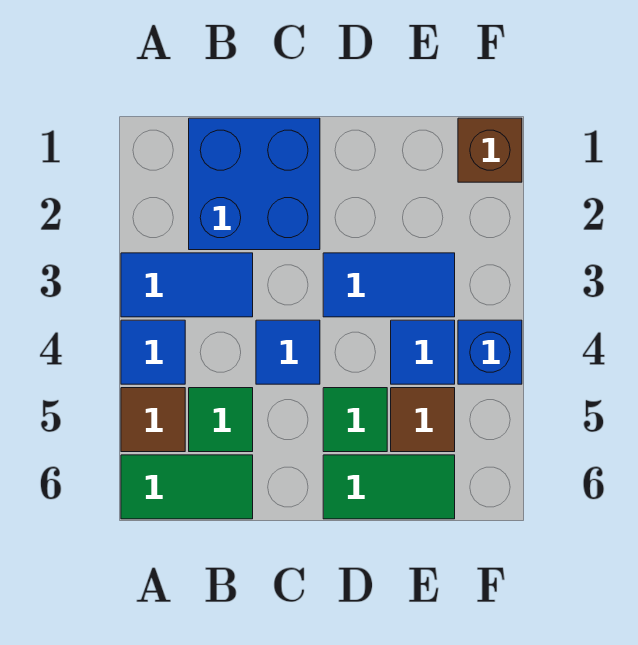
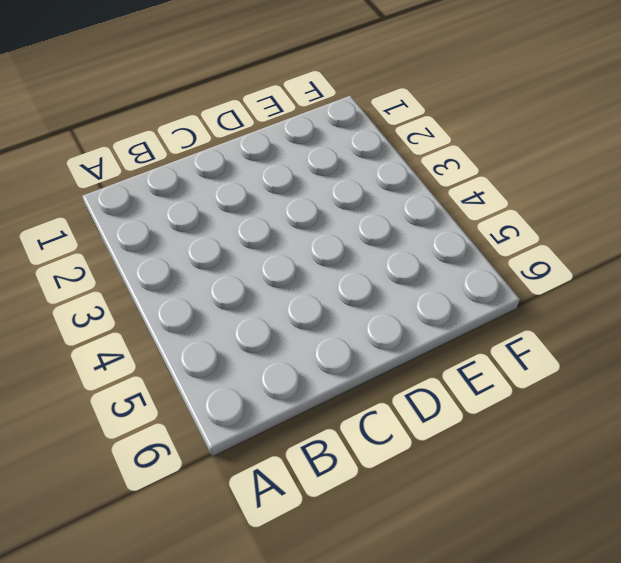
none -> blue tile A3:B3 level 1
none -> blue tile A4 level 1
none -> brown tile A5 level 1

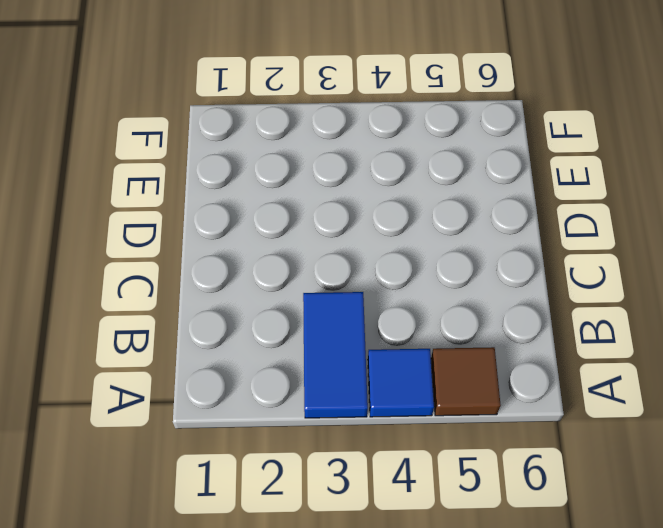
none -> green tile A6:B6 level 1
none -> blue brick B1:C2 level 1
none -> green tile B5 level 1

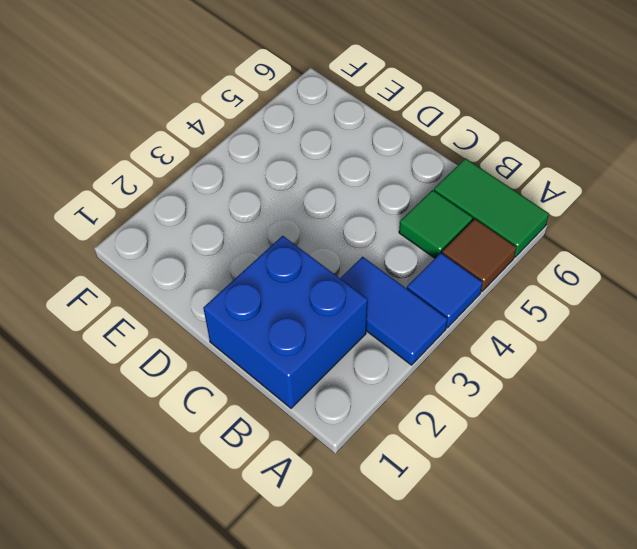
none -> blue tile C4 level 1
none -> blue tile D3:E3 level 1
none -> green tile D5 level 1

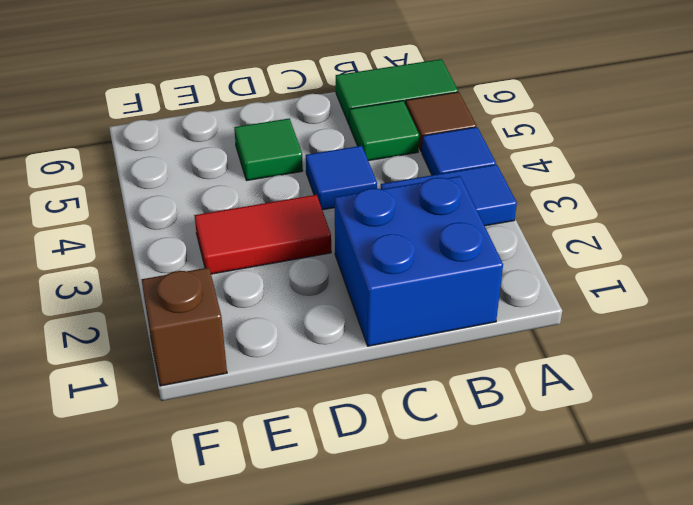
red tile D3:E3 level 1 -> blue tile D3:E3 level 1
none -> green tile D6:E6 level 1
none -> blue tile E4 level 1
none -> brown tile E5 level 1

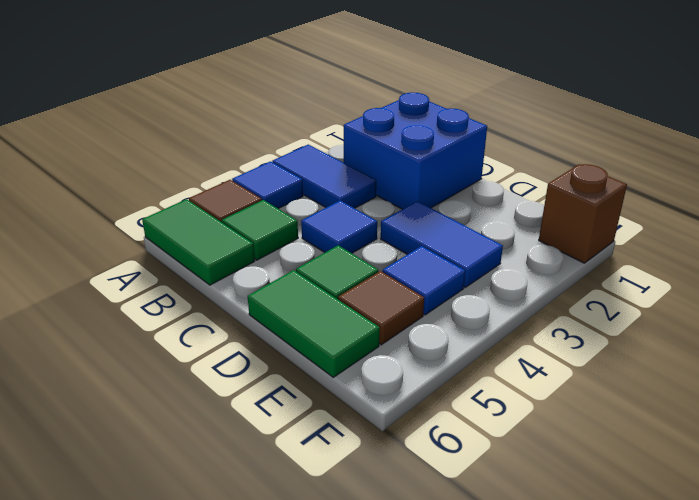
none -> blue brick F4 level 1

